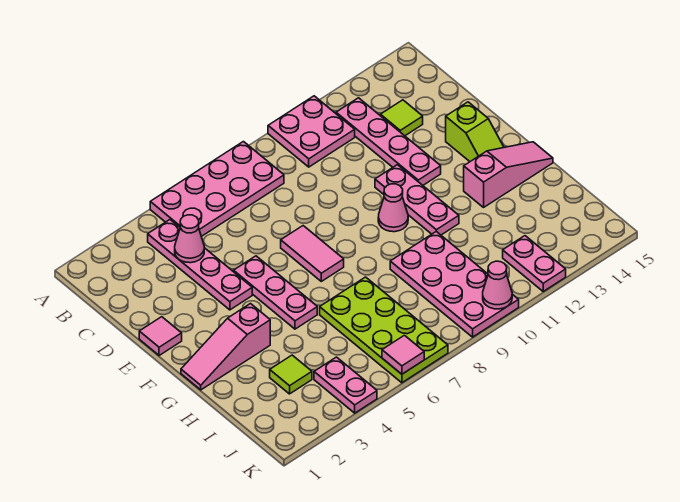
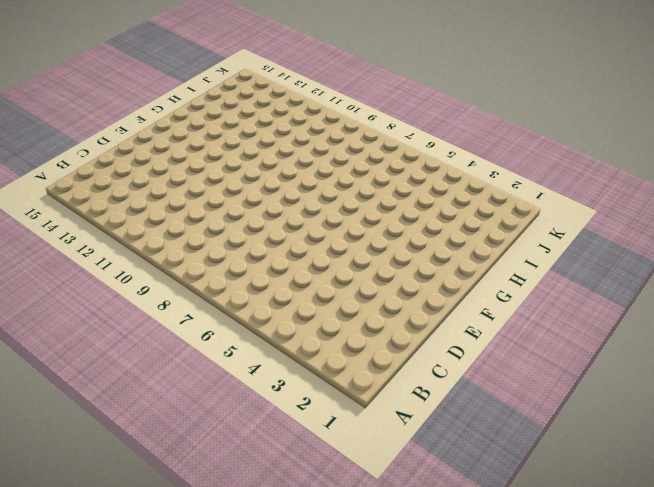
none -> pink plate A5:B8 level 1
none -> pink plate A10:B11 level 1
none -> pink plate B4:E4 level 1

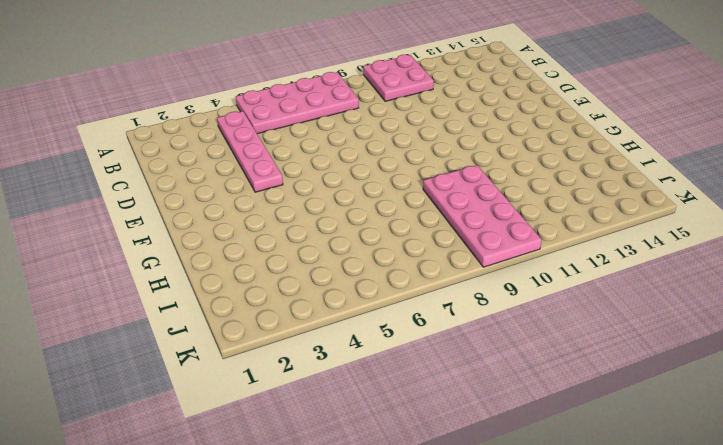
none -> pink plate B12:E12 level 1
none -> lime tile C13 level 1
none -> pink tile E1 level 1

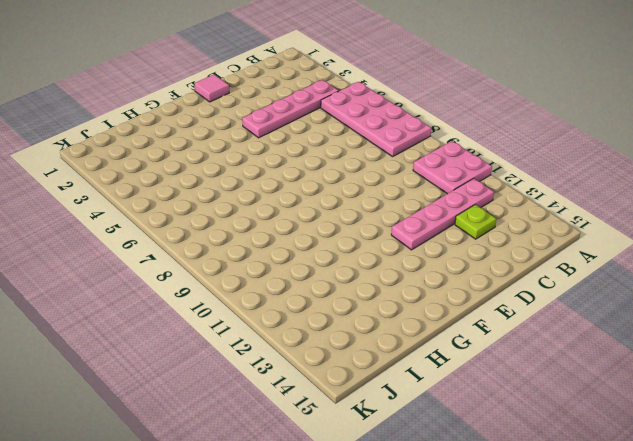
lime plate C13 level 1 -> lime tile C13 level 1
none -> pink plate E5:G5 level 1
none -> pink tile E7:F7 level 1
none -> pink plate E11:G11 level 1

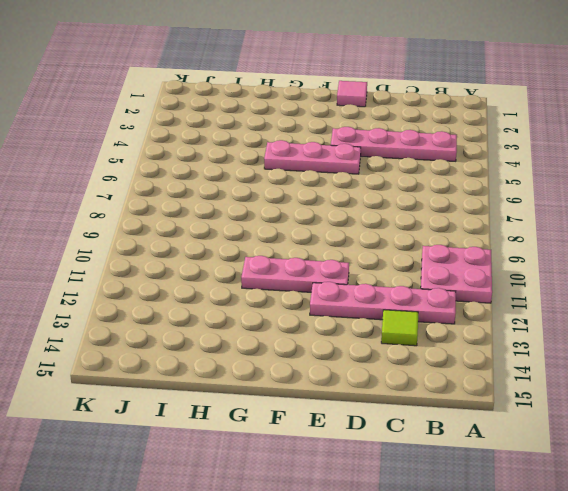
none -> pink plate A5:B8 level 1
none -> pink tile E7:F7 level 1
none -> lime slope E14:F14 level 1 top E

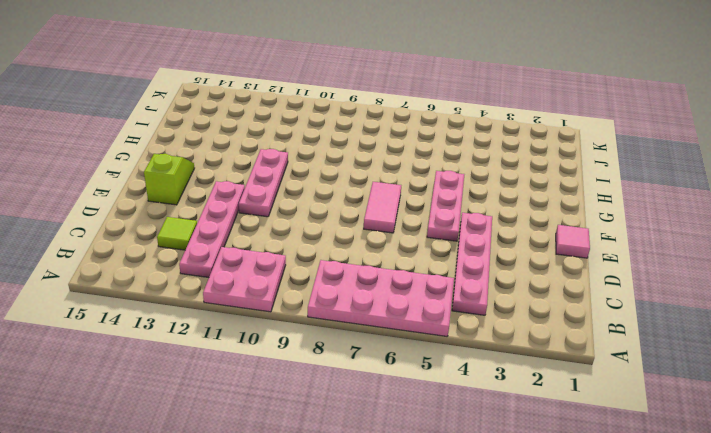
none -> pink cone F10 level 1
none -> pink slope G1:G3 level 1 top 3
none -> pink slope G13:G15 level 1 top 13

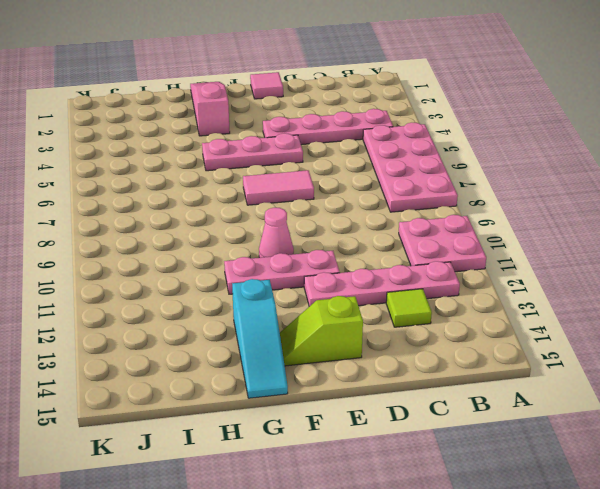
cyan slope G13:G15 level 1 top 13 -> pink slope G13:G15 level 1 top 13
none -> lime plate H6:K7 level 1
none -> pink plate H9:K10 level 1
none -> lime tile I3 level 1

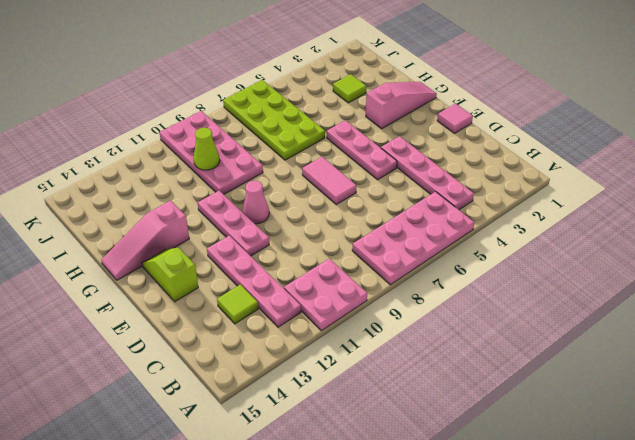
lime cone I10 level 2 -> none
none -> pink plate J4:K4 level 1
none -> pink plate J12:K12 level 1
none -> pink cone C4 level 2

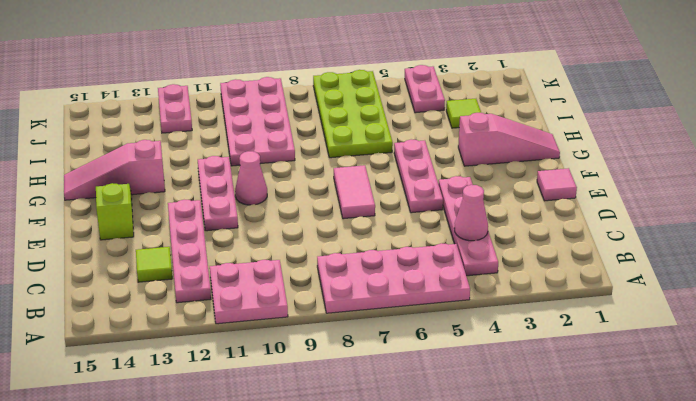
none -> pink tile K6 level 2
none -> pink cone K10 level 2

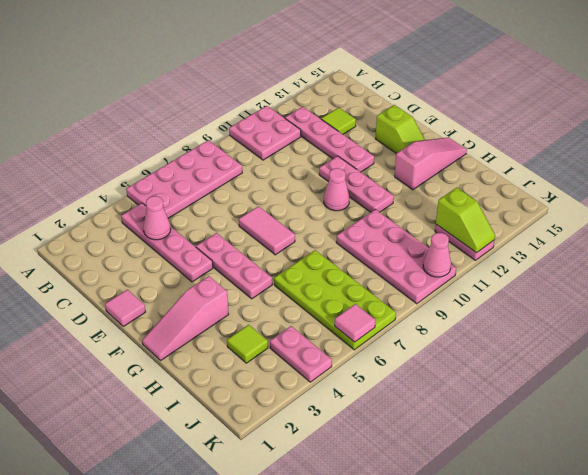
lime slope J12:K12 level 2 top J -> none

